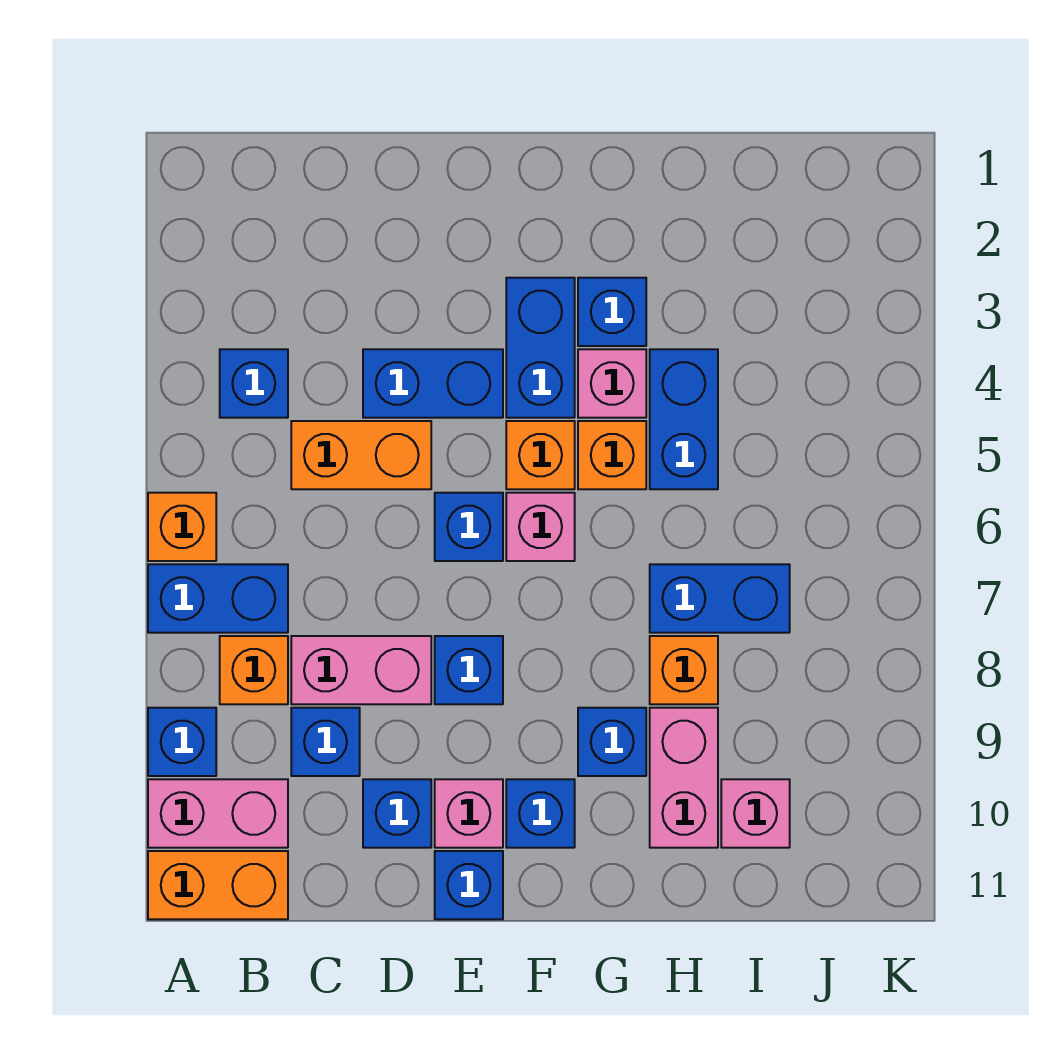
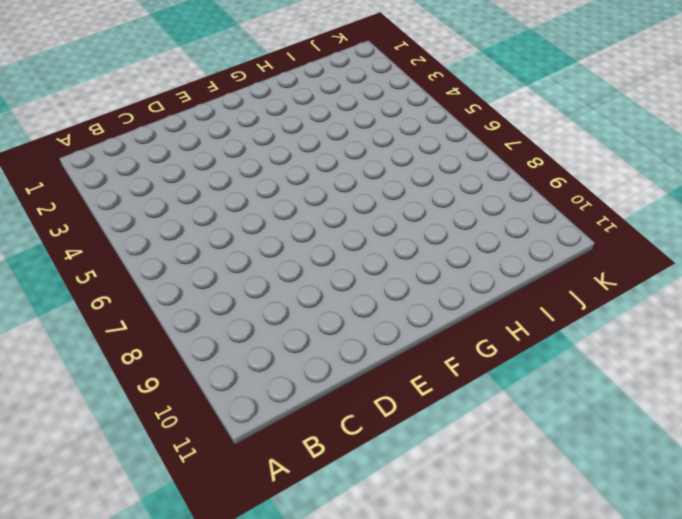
none -> orange brick A6 level 1
none -> blue brick A7:B7 level 1
none -> blue brick A9 level 1

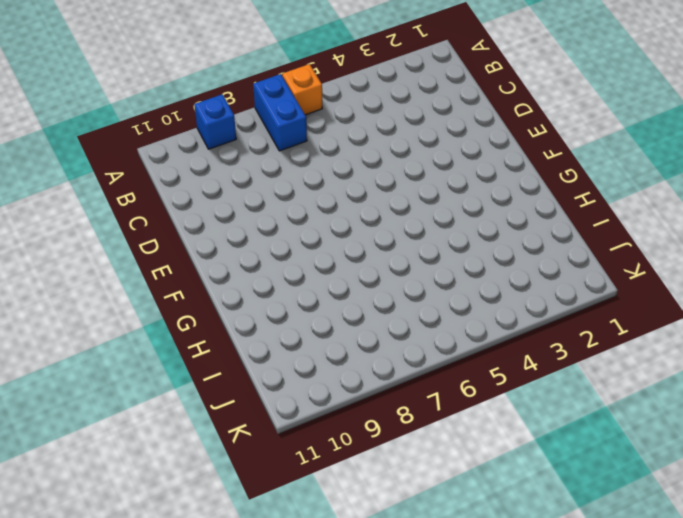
none -> pink brick A10:B10 level 1
none -> orange brick A11:B11 level 1
none -> blue brick B4 level 1

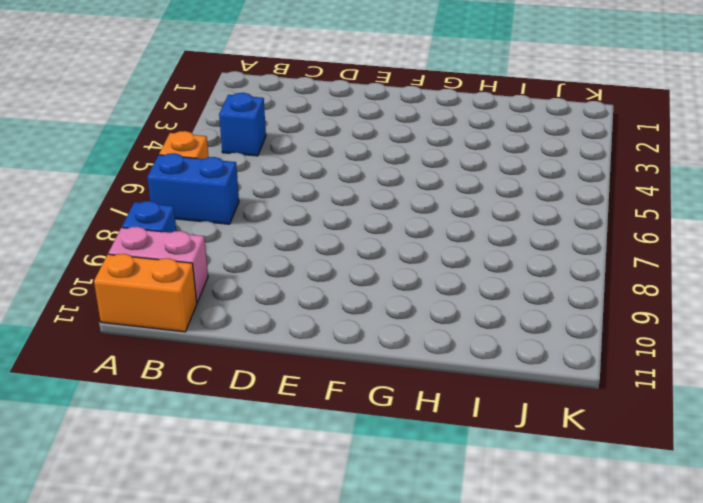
none -> orange brick B8 level 1
none -> orange brick C5:D5 level 1
none -> pink brick C8:D8 level 1

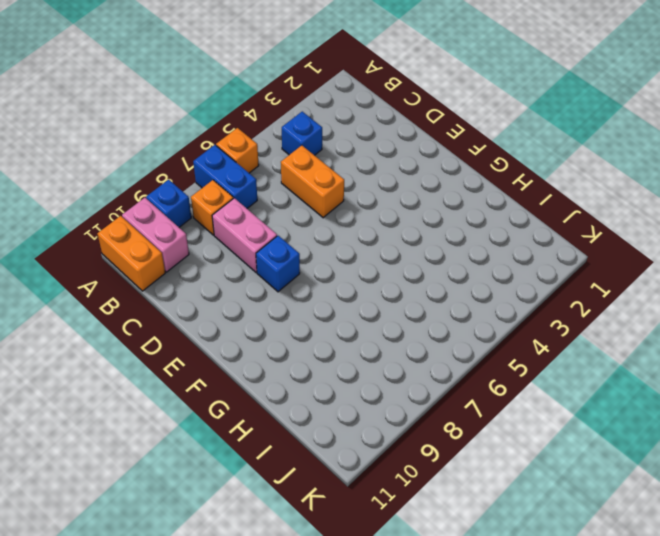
none -> blue brick C9 level 1
none -> blue brick D4:E4 level 1
none -> blue brick D10 level 1

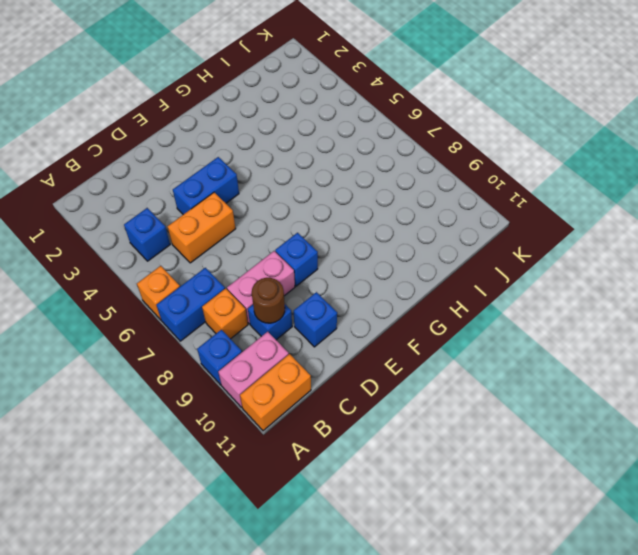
brown round brick C9 level 2 -> none
none -> blue brick E6 level 1
none -> pink brick E10 level 1
none -> blue brick E11 level 1

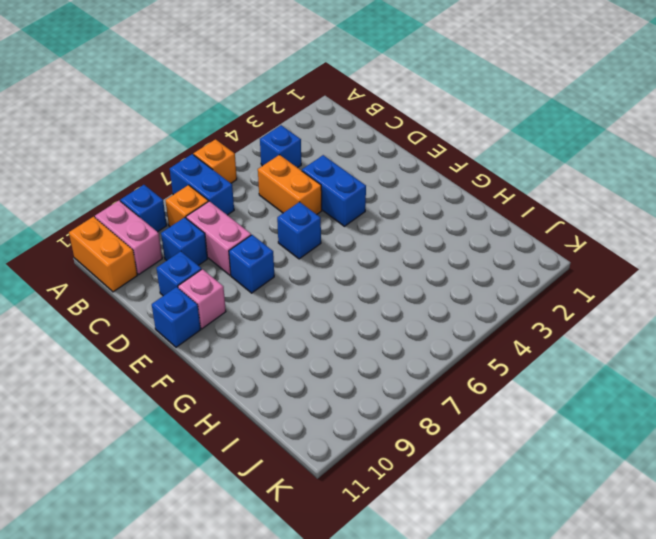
none -> blue brick F3:F4 level 1
none -> orange brick F5 level 1
none -> pink brick F6 level 1

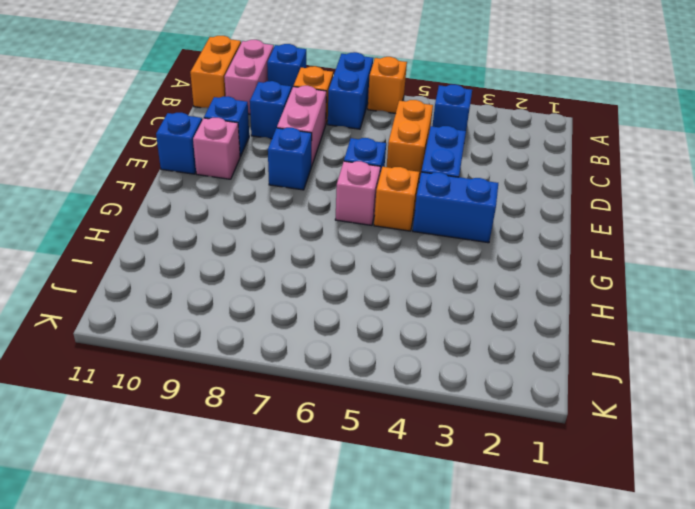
none -> blue brick F10 level 1
none -> blue brick G3 level 1
none -> pink brick G4 level 1

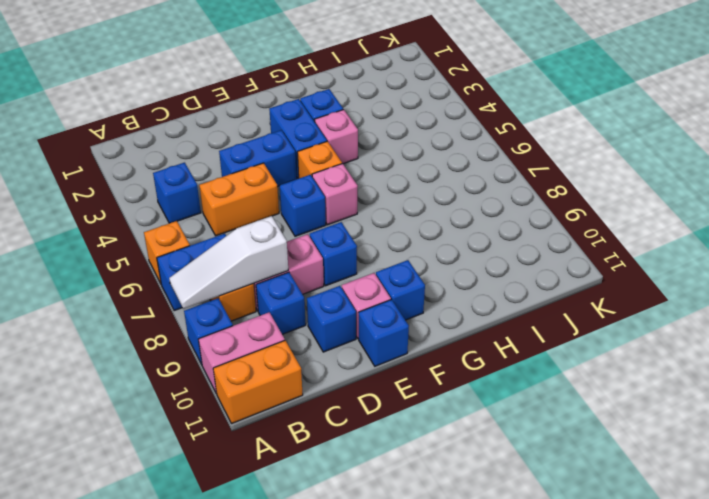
white slope A8:C8 level 2 top C -> none
none -> orange brick G5 level 1
none -> blue brick G9 level 1
none -> blue brick H4:H5 level 1

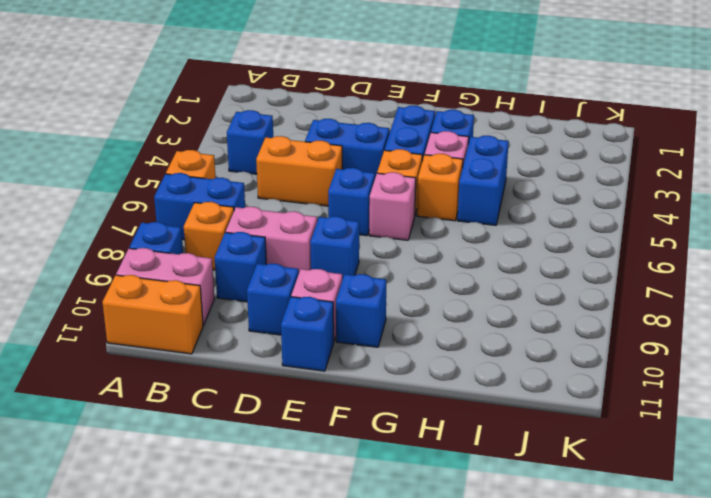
none -> blue brick G9 level 1
none -> blue brick H7:I7 level 1
none -> orange brick H8 level 1

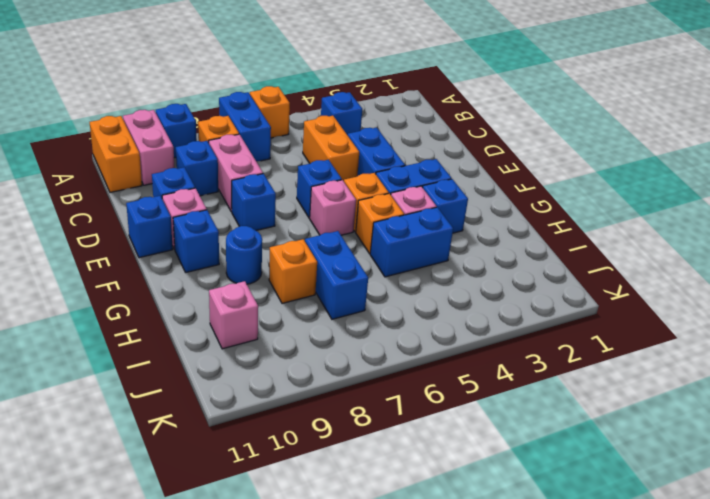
blue round brick G9 level 1 -> blue brick G9 level 1
none -> pink brick H9:H10 level 1

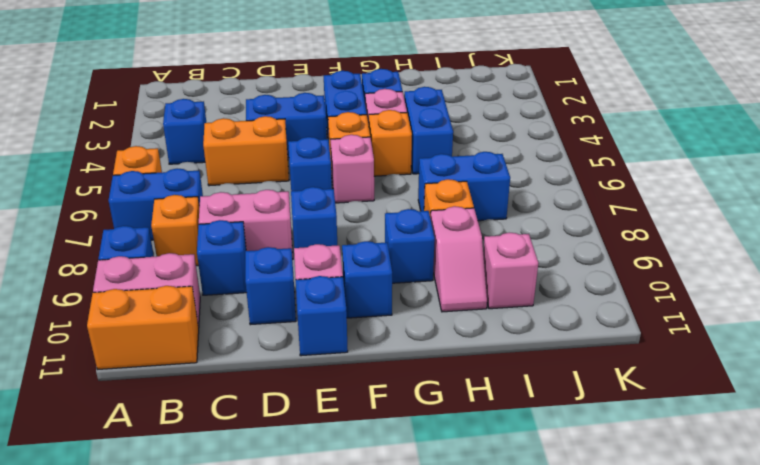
pink slope H9:H10 level 1 top 9 -> pink brick H9:H10 level 1

